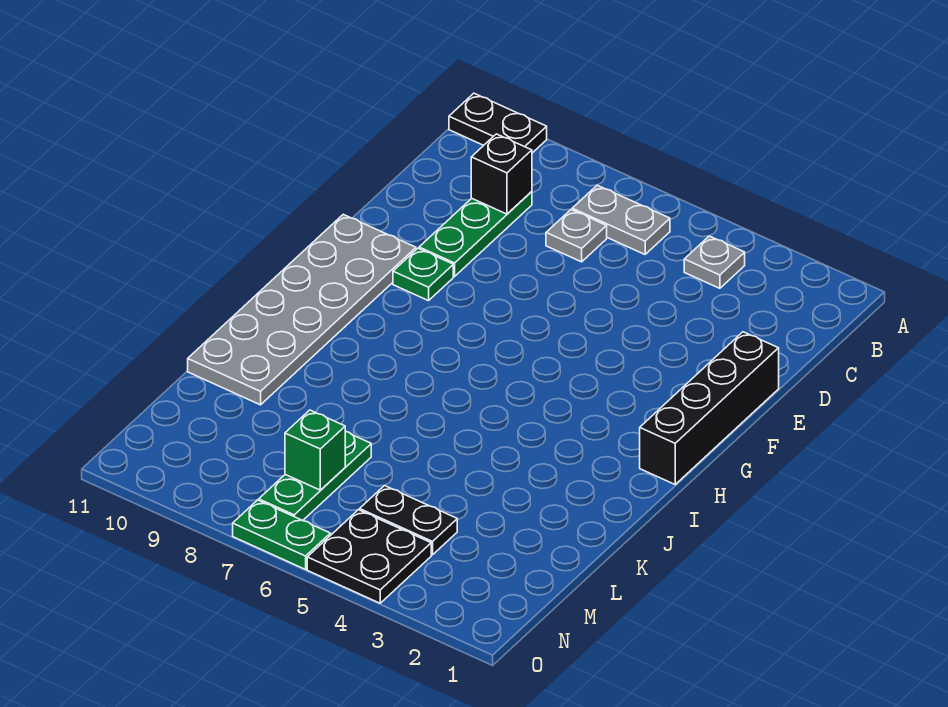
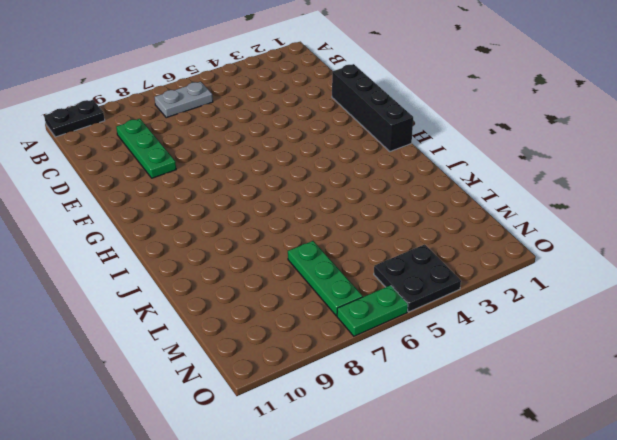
none -> grey plate B4 level 1
none -> grey plate C7 level 1
none -> green plate F9 level 1

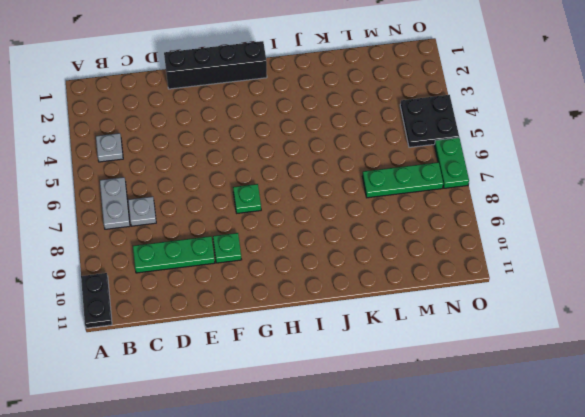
green plate G7 level 1 -> none
none -> grey plate F10:K11 level 1
none -> black plate M4:M5 level 1
none -> black brick C9 level 2

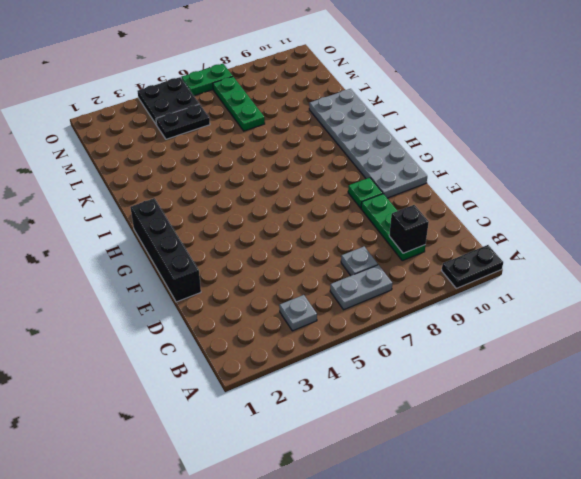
none -> green brick M7 level 2

